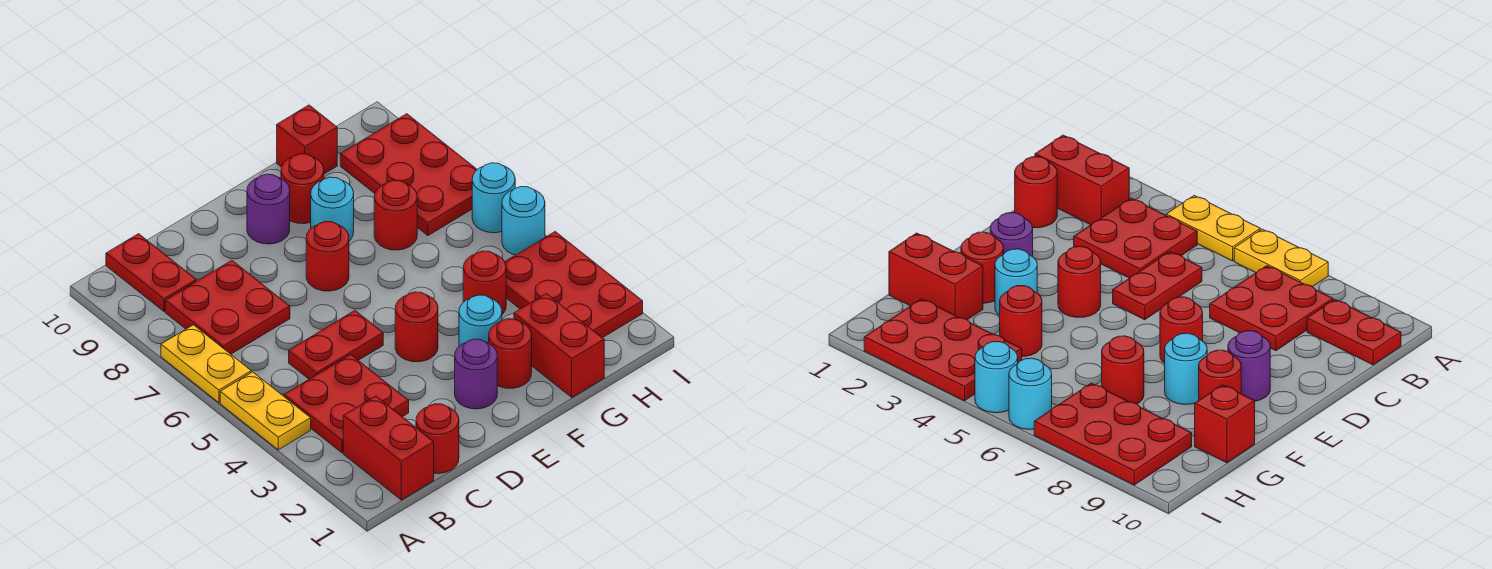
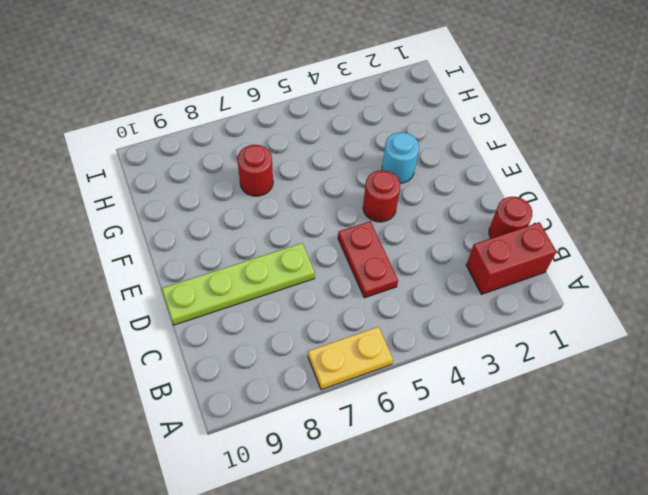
lime plate D7:D10 level 1 -> none
none -> yellow plate A4:A5 level 1
none -> red plate B3:C4 level 1
none -> red plate B7:C8 level 1

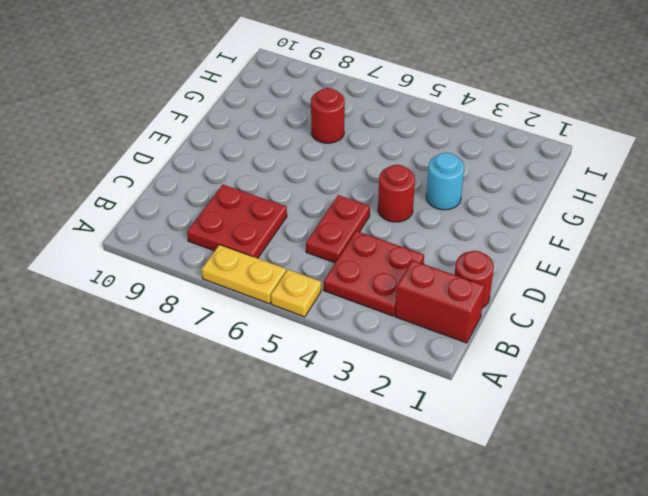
yellow plate A5 level 1 -> yellow plate A4:A5 level 1
none -> red plate B9:B10 level 1
none -> purple round brick E2 level 1
none -> red round brick E7 level 1

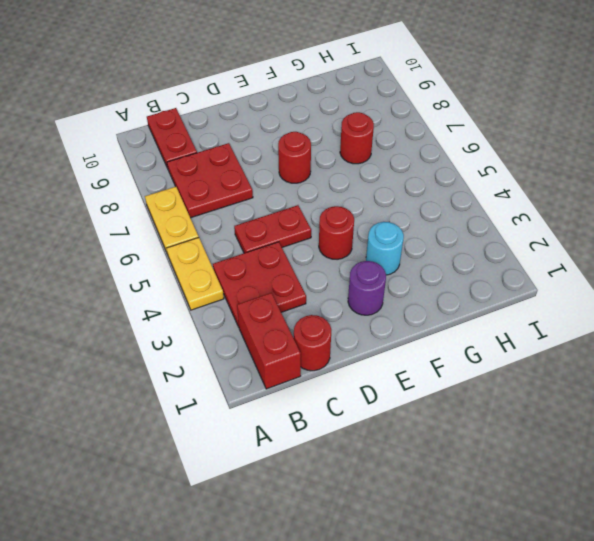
none -> purple round brick E9 level 1
none -> red round brick F2 level 1
none -> cyan round brick F8 level 1

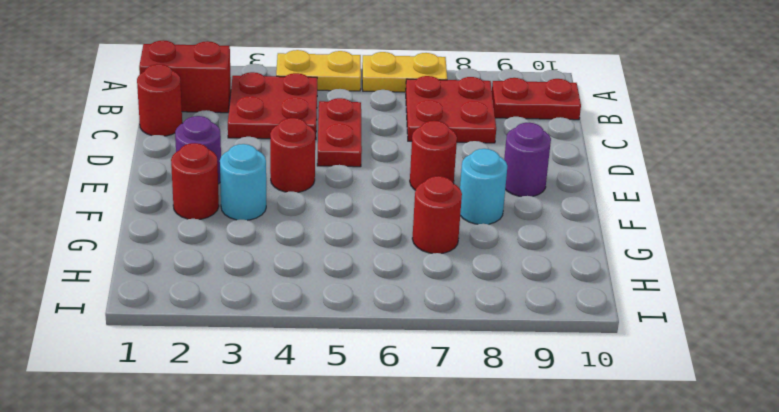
none -> red round brick F9 level 1
none -> red brick G1:G2 level 1
none -> red round brick G4 level 1

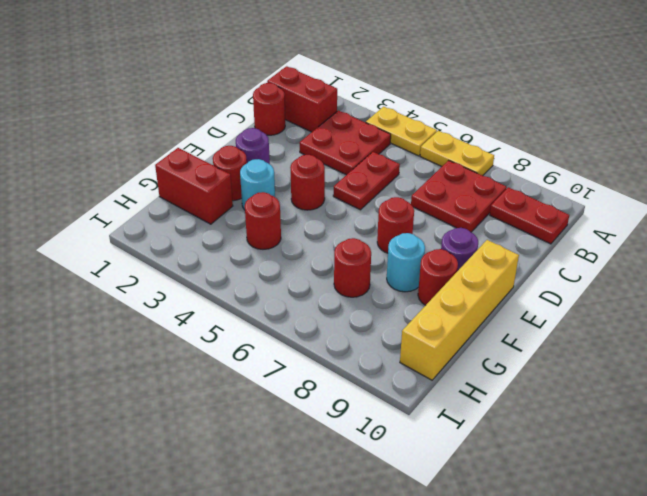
yellow brick E10:H10 level 1 -> red brick G10 level 1
none -> red plate H2:I4 level 1
none -> red plate H7:I9 level 1
none -> cyan round brick I5 level 1

